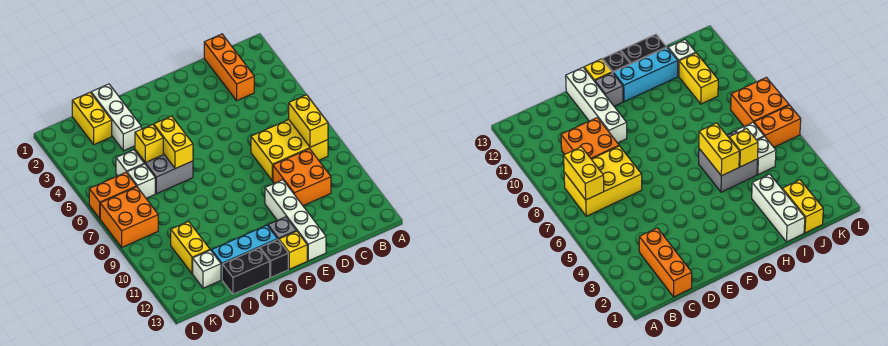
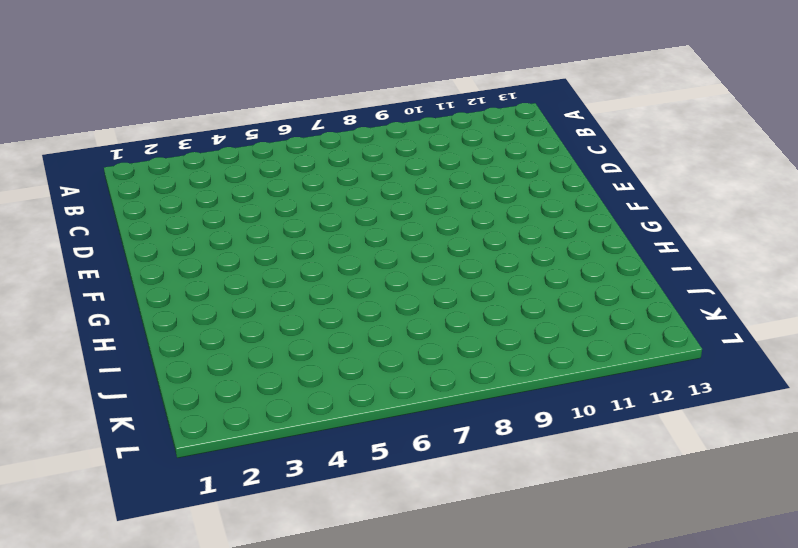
none -> yellow brick B7:D8 level 1
none -> orange brick C1:C3 level 1
none -> orange brick C9:D10 level 1

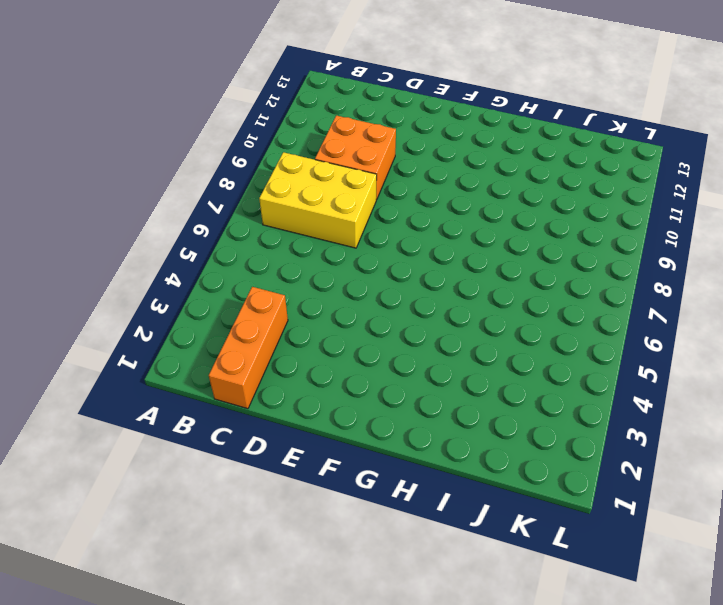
none -> white brick E10:E13 level 1
none -> grey brick F12 level 1
none -> yellow brick F13 level 1

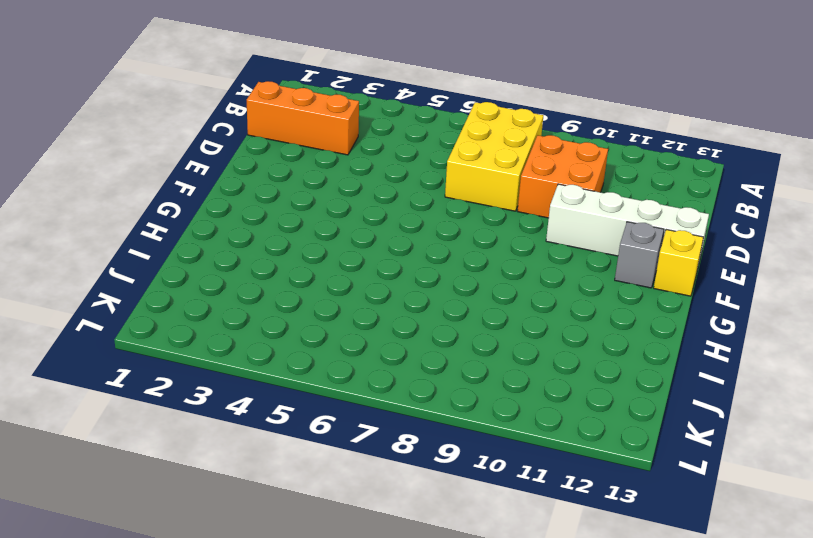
none -> cyan brick G12:I12 level 1
none -> black brick G13 level 1
none -> grey brick H5:I6 level 1

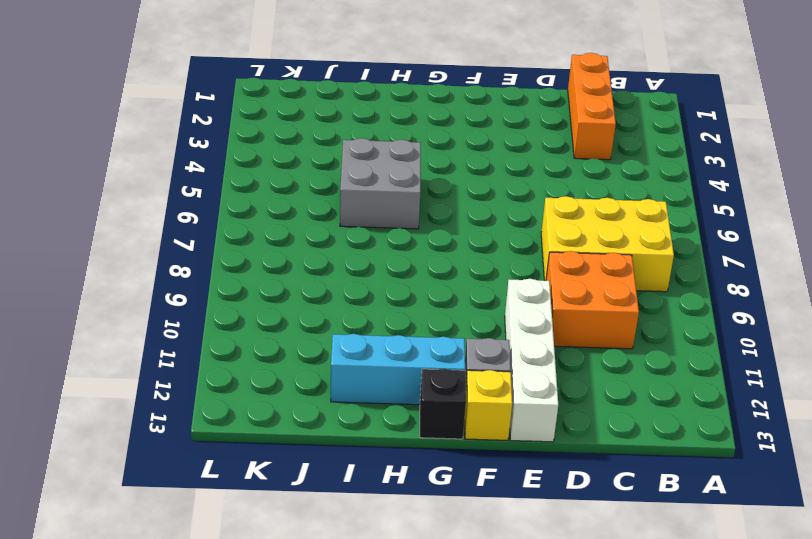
none -> black brick H13:I13 level 1
none -> white brick I1:I3 level 1
none -> yellow brick J1:J2 level 1

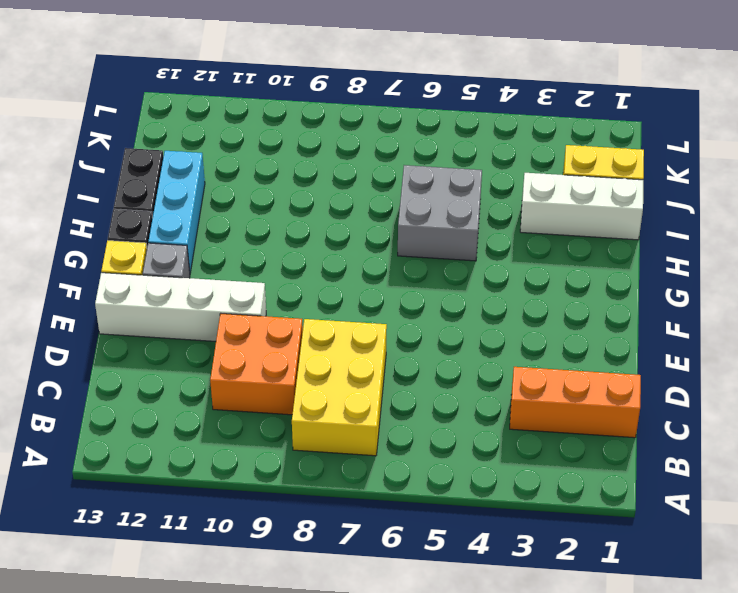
none -> white brick J5 level 1
none -> white brick J6 level 1
none -> yellow brick J10:J11 level 1

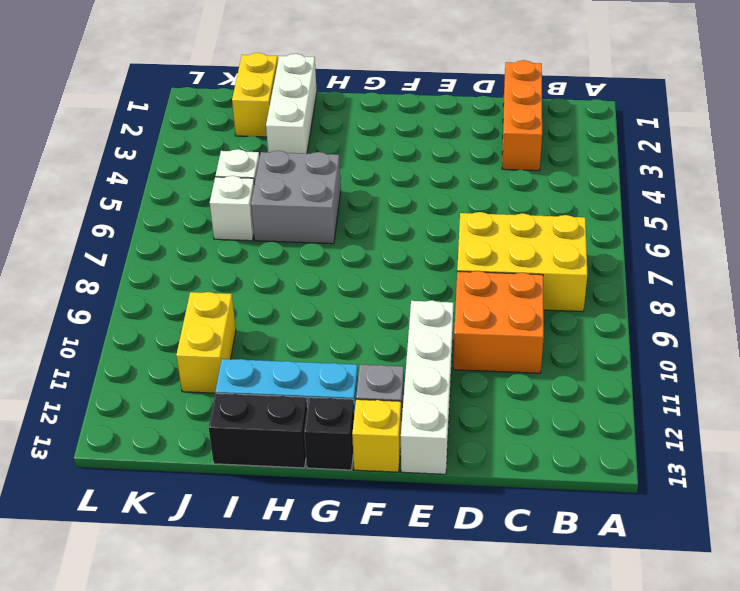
none -> white brick J12 level 1
none -> orange brick K6:L6 level 1
none -> orange brick K7:L8 level 1

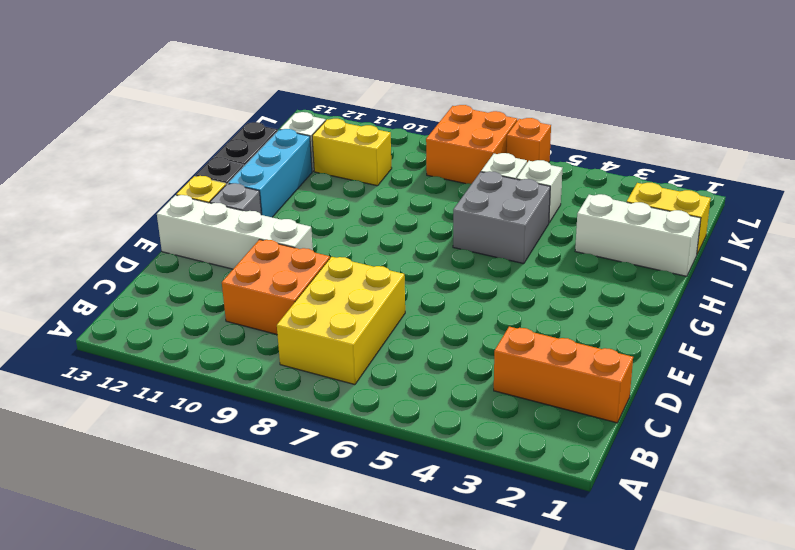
orange brick L6 level 1 -> orange brick K6:L6 level 1
none -> yellow brick B7:B8 level 2
none -> yellow brick H5:H6 level 2
none -> yellow brick I5 level 2

